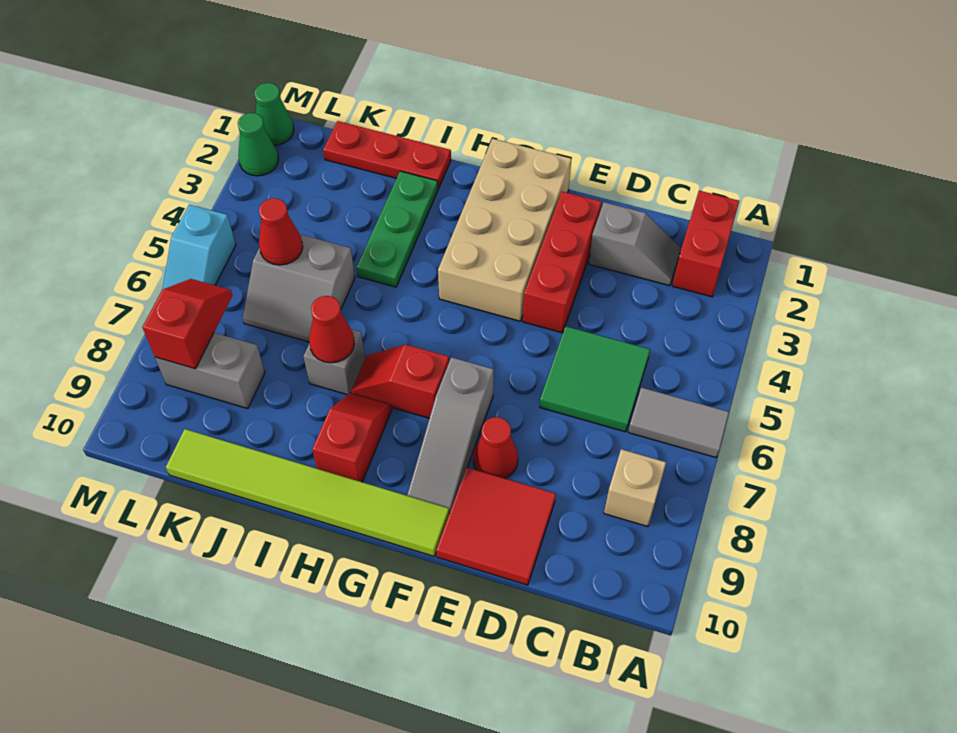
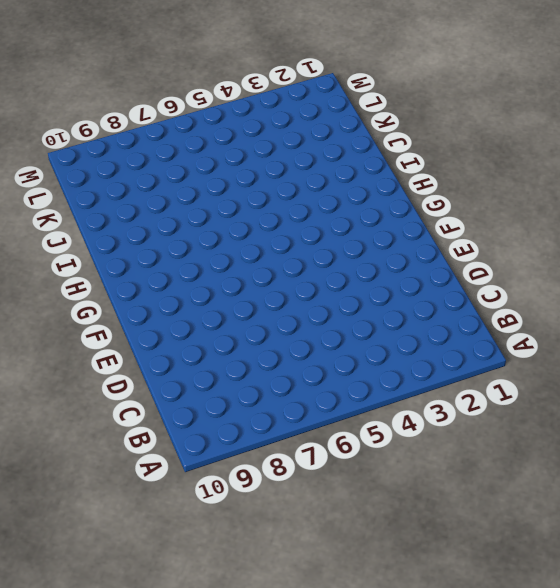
none -> grey tile A6:B6 level 1
none -> red brick B1:B2 level 1
none -> tan brick B8 level 1

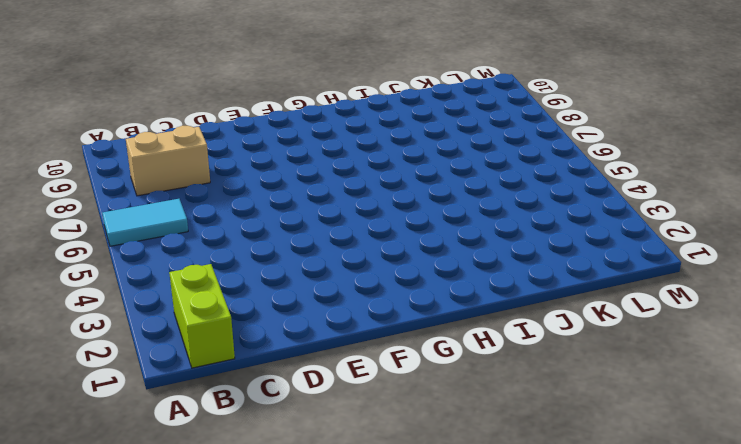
cyan tile A6:B6 level 1 -> grey tile A6:B6 level 1
lime brick B1:B2 level 1 -> red brick B1:B2 level 1
tan brick B8:C8 level 1 -> tan brick B8 level 1
none -> grey slope C2:D2 level 1 top D
none -> green tile C5:D6 level 1
none -> red tile D9:E10 level 1

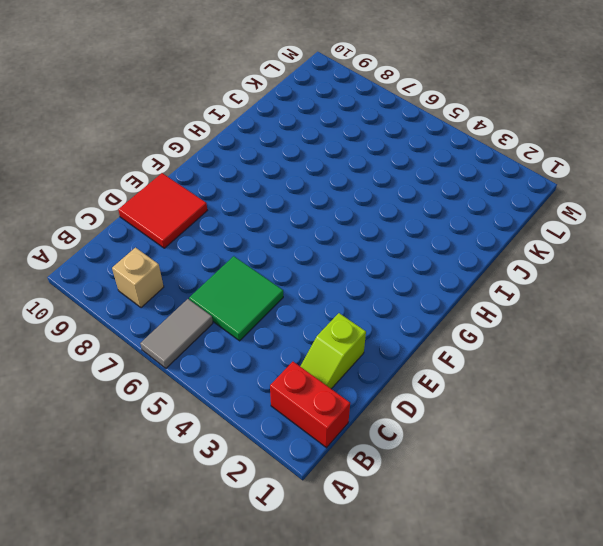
lime slope C2:D2 level 1 top D -> grey slope C2:D2 level 1 top D
none -> red brick E2:E4 level 1
none -> red cone E8 level 1
none -> tan brick F1:G4 level 1

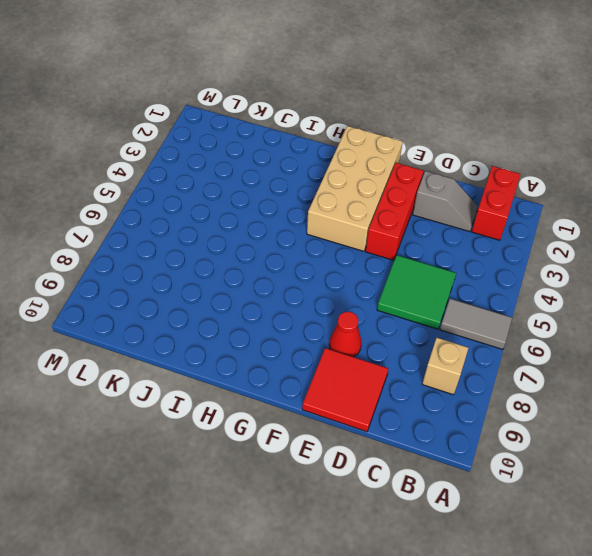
none -> grey slope F7:F9 level 1 top 7
none -> lime tile F10:K10 level 1
none -> red slope G7:H7 level 1 top G

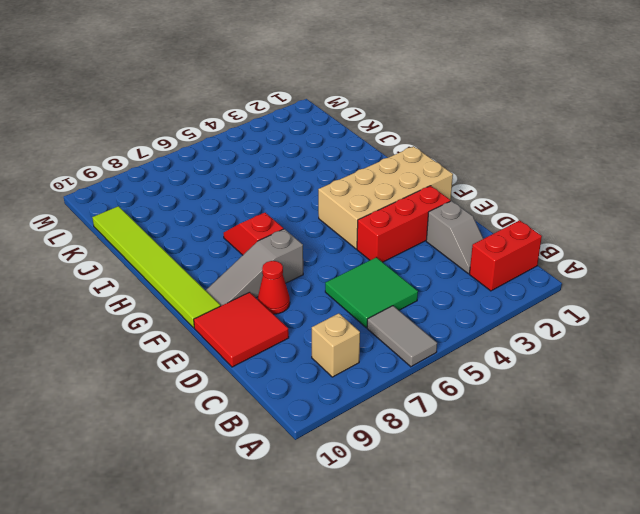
none -> red slope H8:H9 level 1 top 9
none -> red plate I1:K1 level 1
none -> green plate I2:I4 level 1

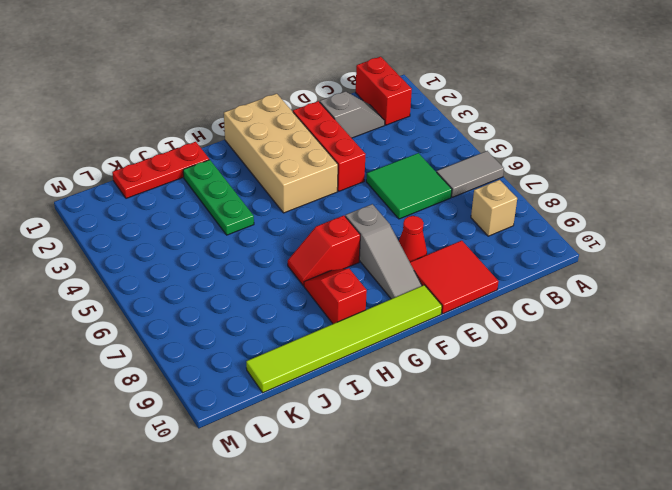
none -> grey brick I7 level 1
none -> grey slope J5:K6 level 1 top 5
none -> grey brick K8:L8 level 1

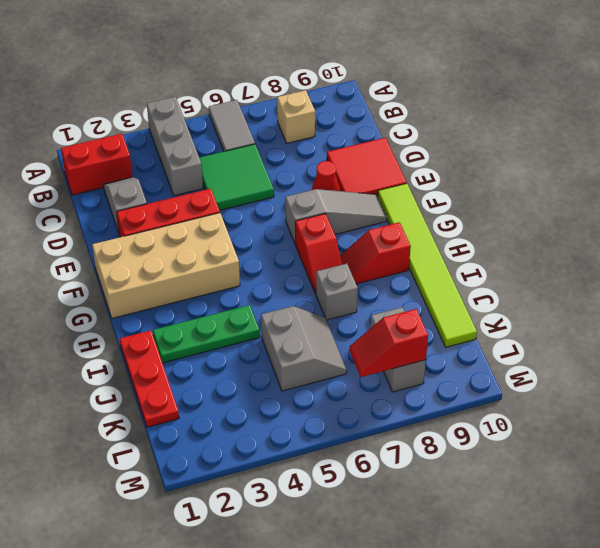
grey brick A4:C4 level 1 -> none
none -> green cone M1 level 1
none -> green cone M2 level 1
none -> cyan slope M5:M6 level 1 top 5

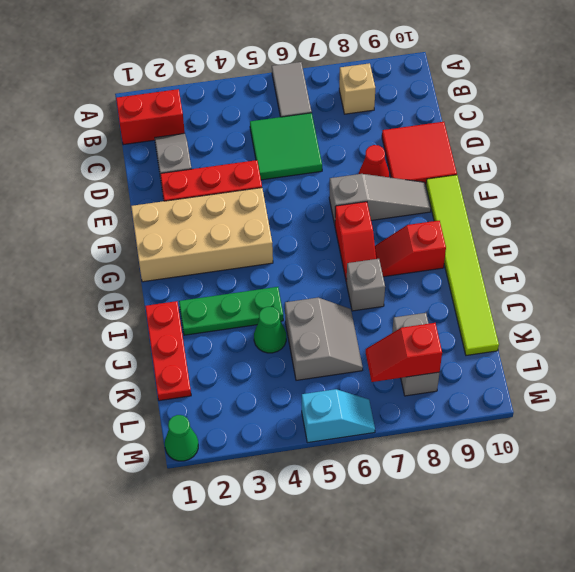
green cone J4 level 1 -> green cone M2 level 1
none -> red cone I7 level 2
none -> red cone K5 level 2

